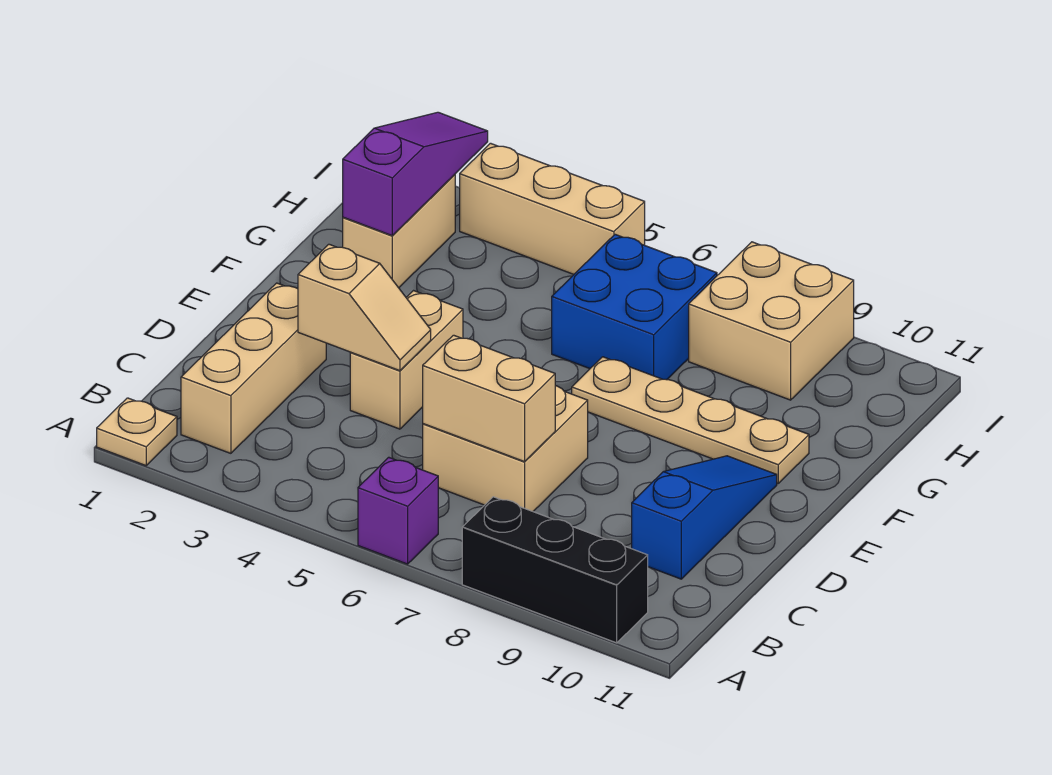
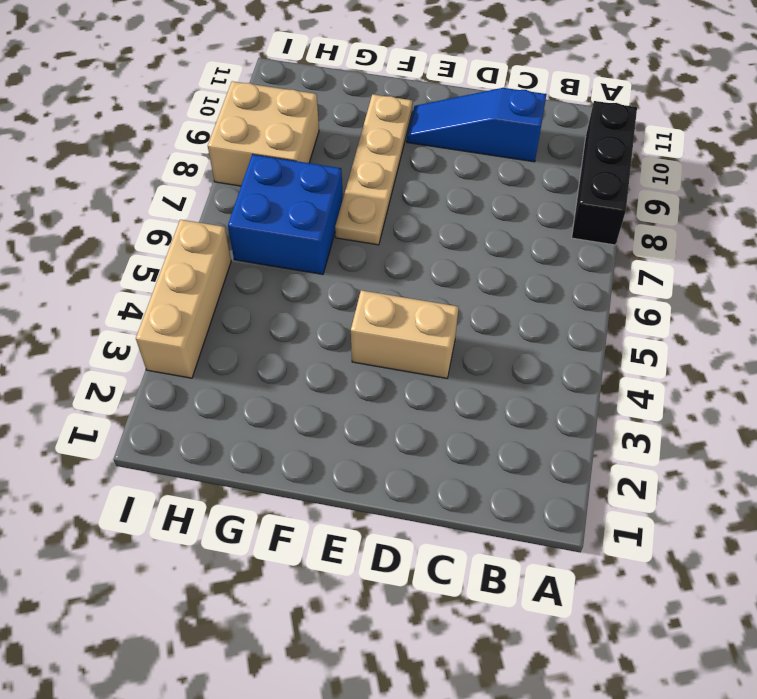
none -> tan plate A1 level 1
none -> purple brick A6 level 1
none -> tan brick B2:D2 level 1

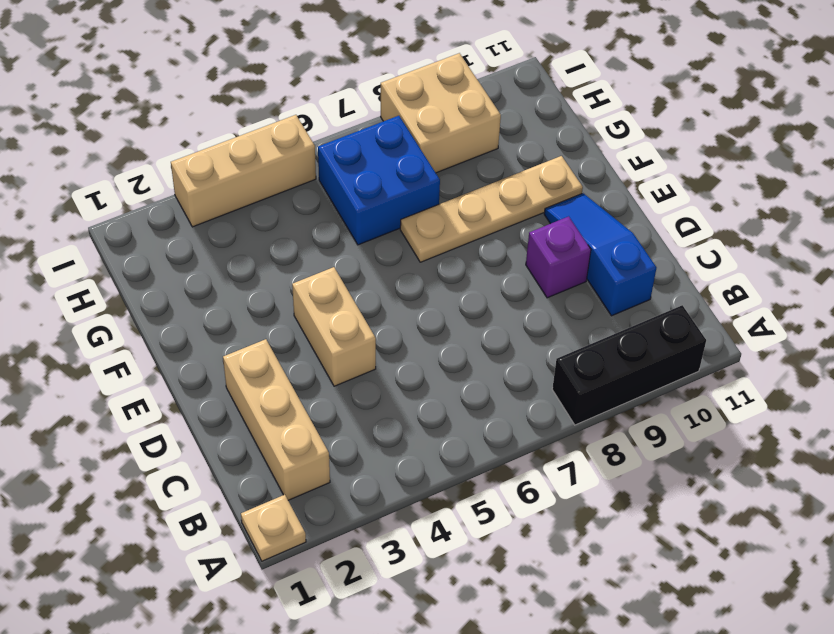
purple brick D9 level 1 -> purple brick A6 level 1
none -> tan brick C6:D7 level 1
none -> tan brick G2:H2 level 1
none -> tan brick C6:C7 level 2

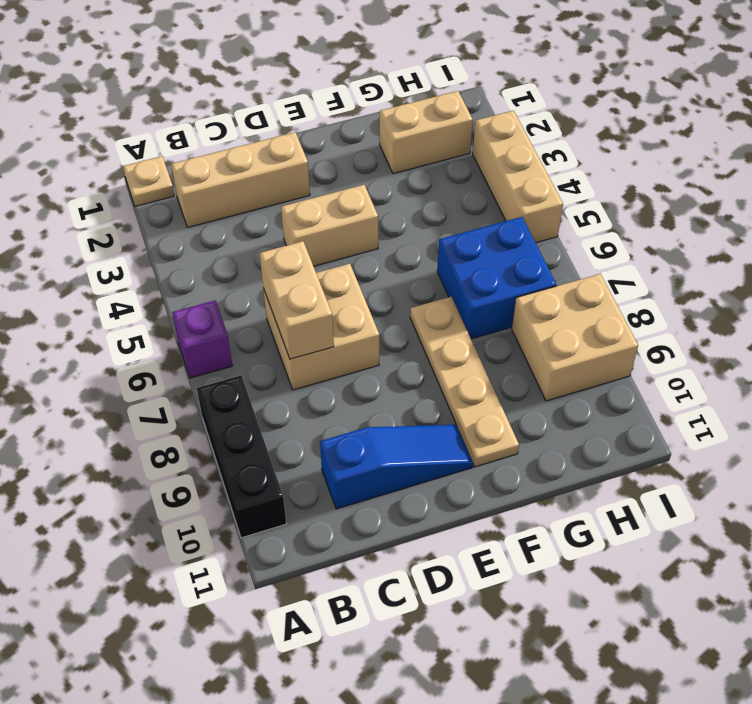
none -> tan slope D3:D4 level 2 top 3
none -> purple slope G2:I2 level 2 top G

